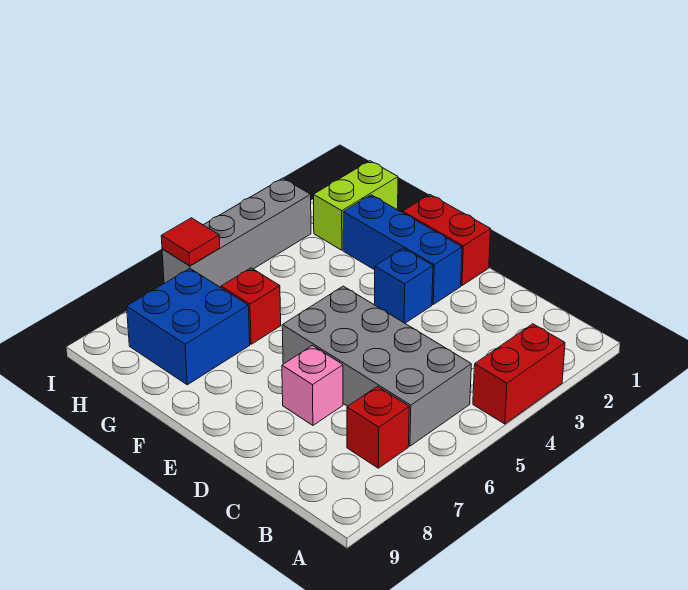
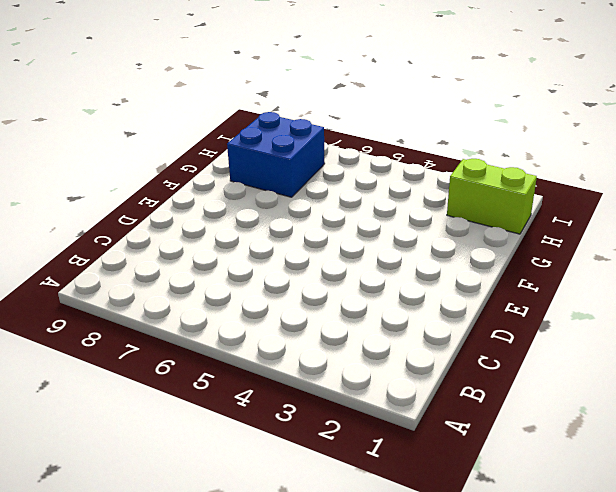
none -> red brick A3:A4 level 1
none -> grey brick B5:E6 level 1
none -> red brick B7 level 1

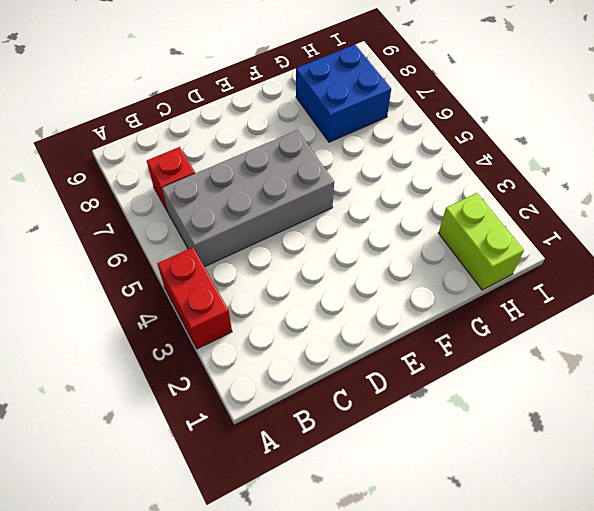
none -> pink brick D7 level 1
none -> red brick E1:F1 level 1
none -> blue brick E2:G2 level 1

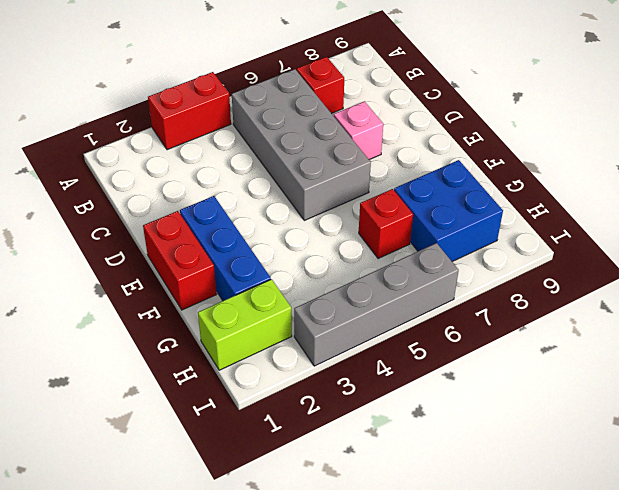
none -> blue brick E3 level 1
none -> red tile I6 level 2

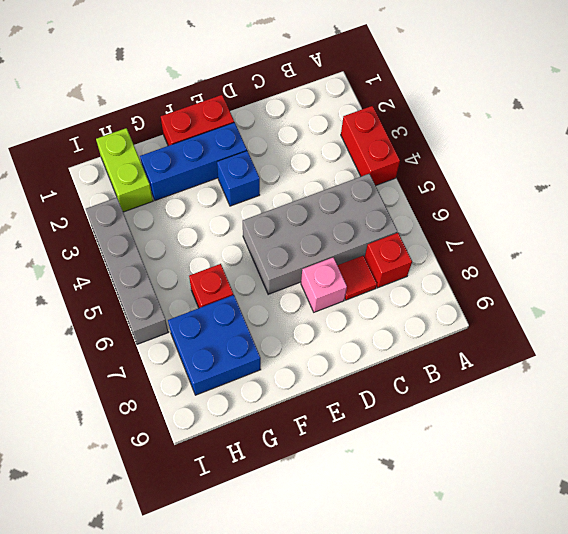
red tile C7 level 1 -> red tile I6 level 2

